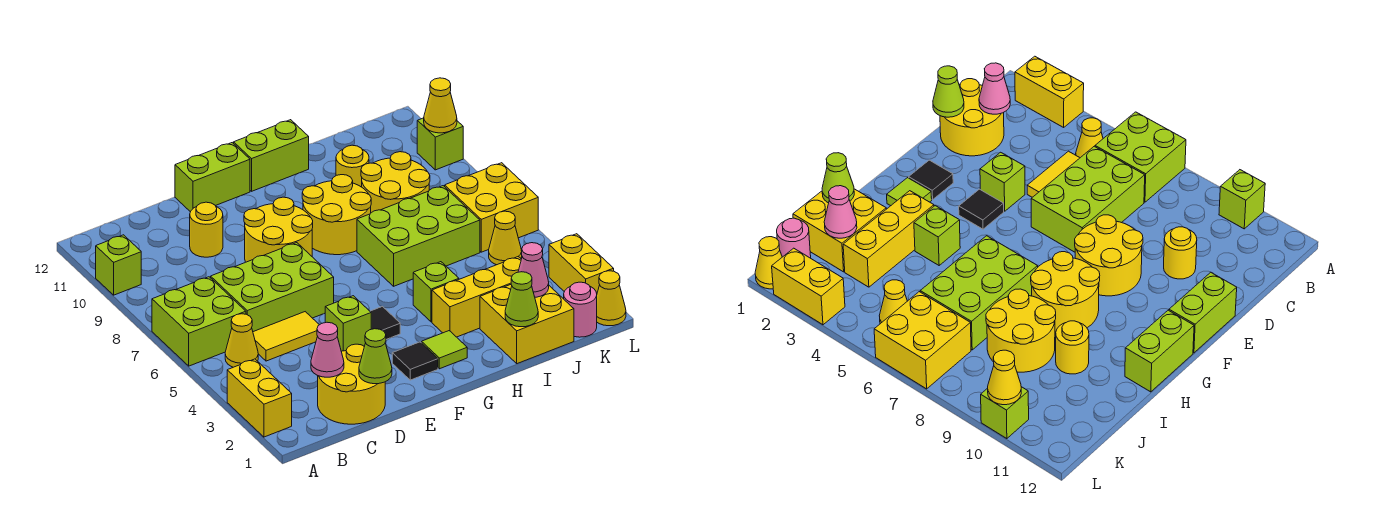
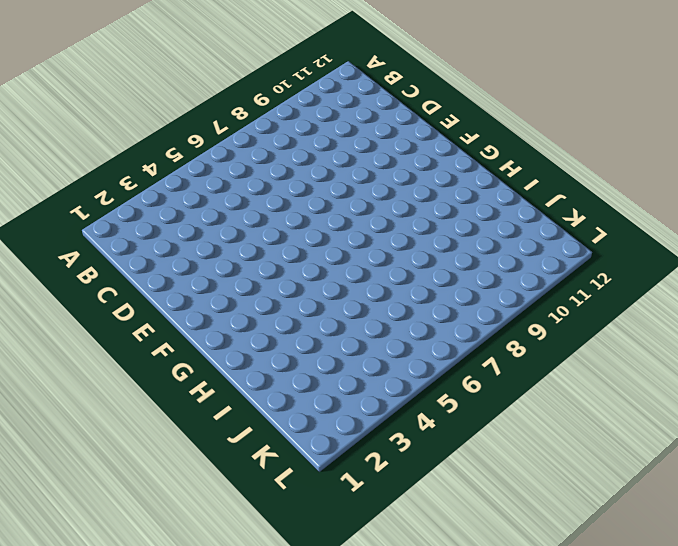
none -> yellow brick A2:A3 level 1
none -> lime brick A6:B7 level 1
none -> lime brick A10 level 1
none -> yellow cone B5 level 1

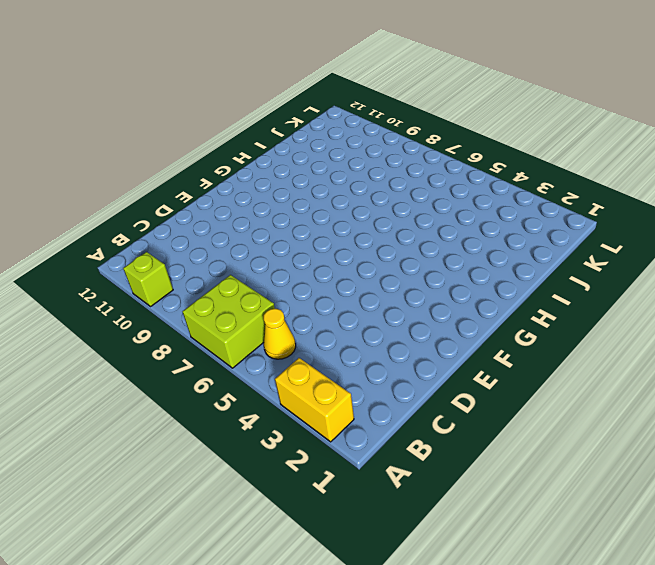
none -> yellow round brick C1:D2 level 1
none -> yellow tile C5:D5 level 1
none -> lime brick C6:E7 level 1
none -> yellow round brick D10 level 1

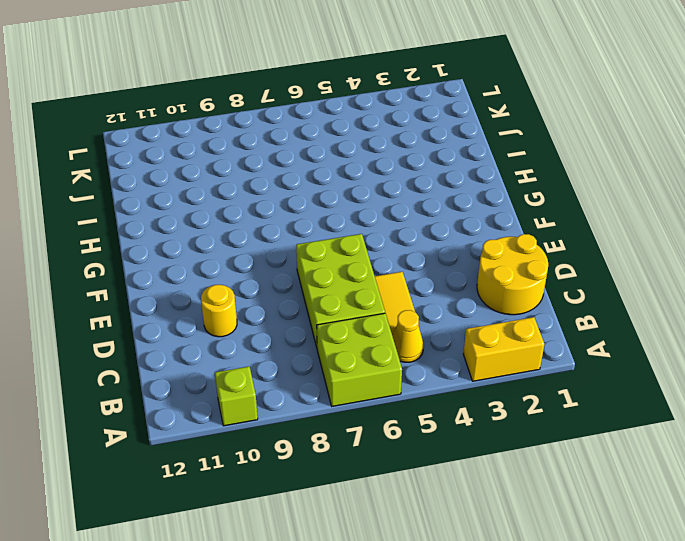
none -> lime brick E4 level 1
none -> yellow round brick E8:F9 level 1
none -> lime brick E12:F12 level 1
none -> black tile F2 level 1

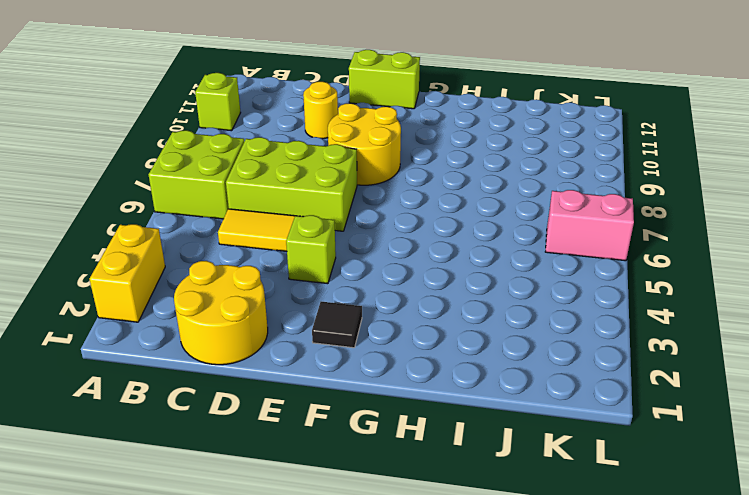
pink brick K6:L6 level 1 -> yellow brick K6:L7 level 1
none -> yellow cone B5 level 1
none -> black tile F4 level 1
none -> lime tile G2 level 1
none -> yellow round brick G8:H9 level 1

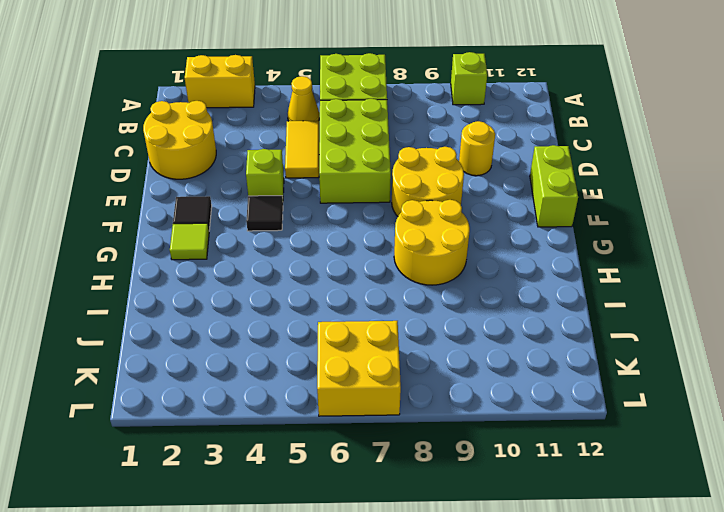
none -> lime brick G12:H12 level 1
none -> yellow brick H3:J3 level 1
none -> lime brick H4 level 1
none -> lime brick H6:J7 level 1

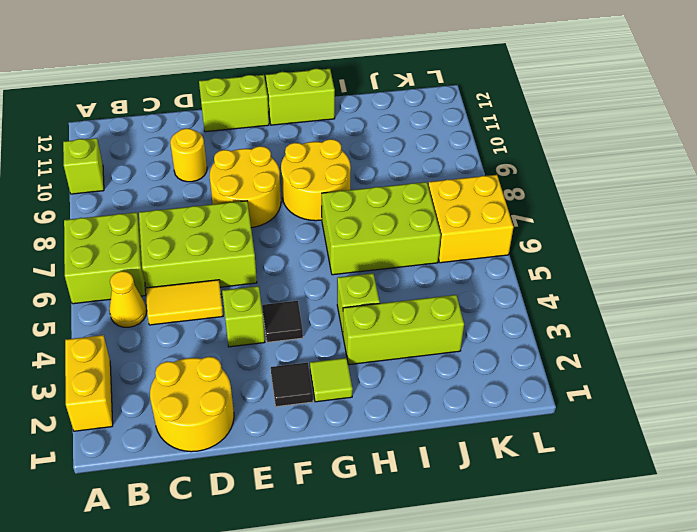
lime brick H3:J3 level 1 -> yellow brick H3:J3 level 1
none -> yellow brick I1:J2 level 1
none -> yellow round brick I8:J9 level 1
none -> yellow round brick I10 level 1
none -> pink round brick K1 level 1

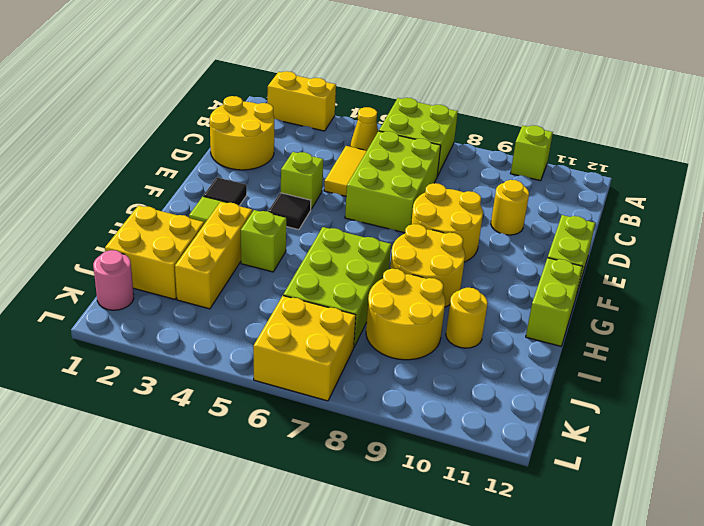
none -> yellow cone K5 level 1
none -> yellow cone L1 level 1
none -> yellow brick L2:L3 level 1
none -> lime brick L10 level 1

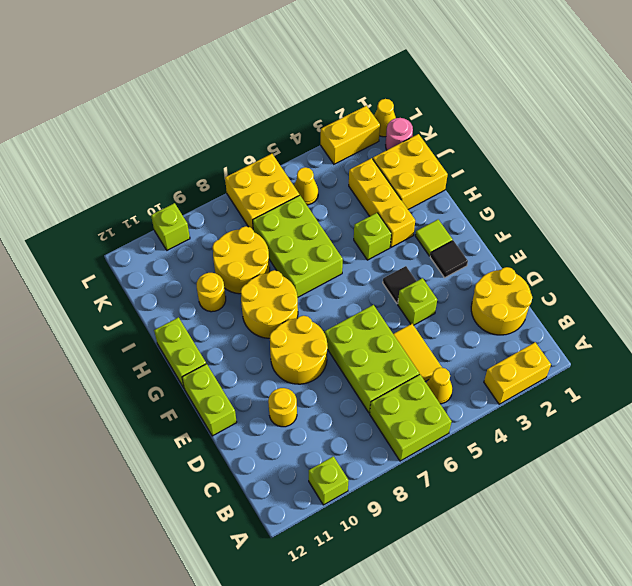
none -> pink cone C2 level 2
none -> lime cone D1 level 2
none -> lime cone I1 level 2
none -> pink cone J2 level 2

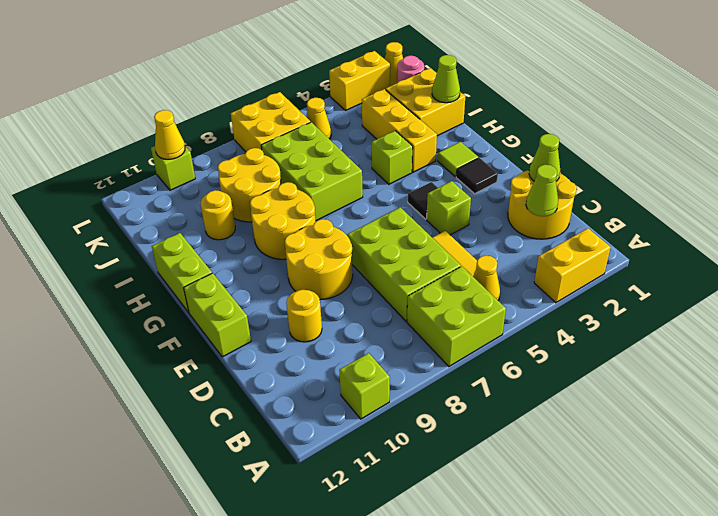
lime cone C2 level 2 -> pink cone C2 level 2
none -> pink cone J2 level 2

